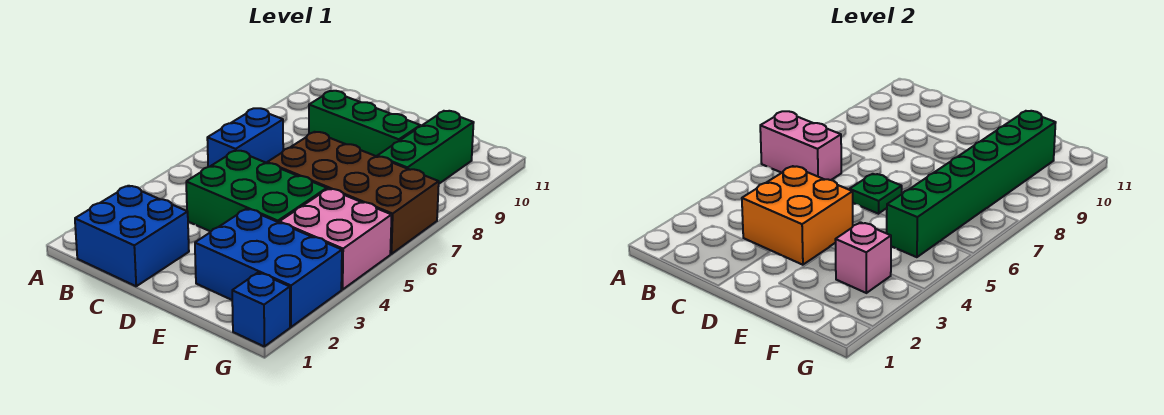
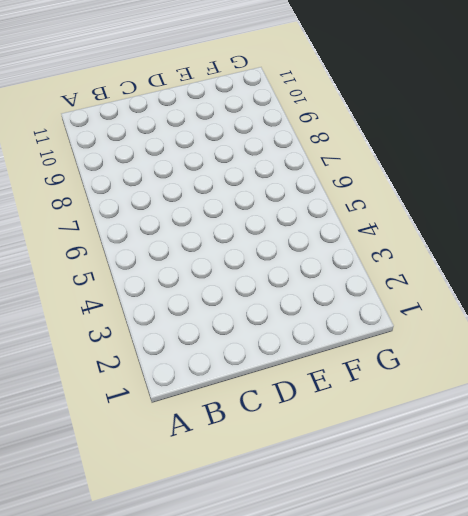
none -> blue brick B1:C2 level 1
none -> blue brick B6:B7 level 1
none -> green brick C4:E5 level 1

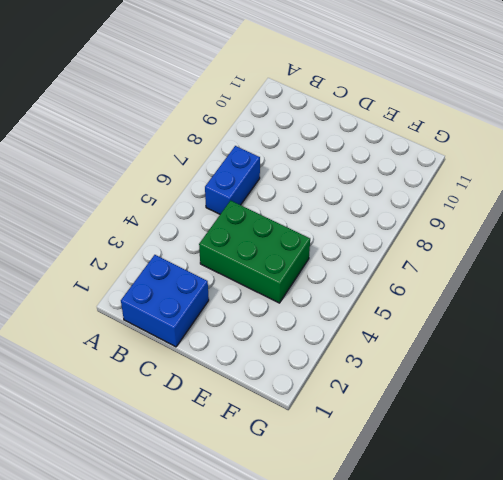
none -> green brick C9:E9 level 1
none -> brown brick D6:G7 level 1
none -> blue brick E2:G3 level 1

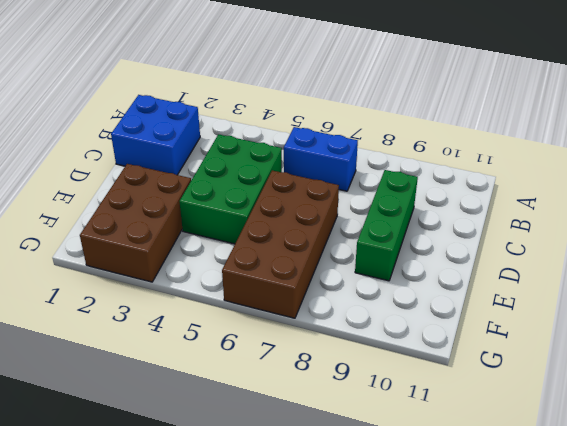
brown brick E2:G3 level 1 -> blue brick E2:G3 level 1
none -> pink brick F4:G5 level 1
none -> green brick F8:F10 level 1
none -> blue brick G1 level 1

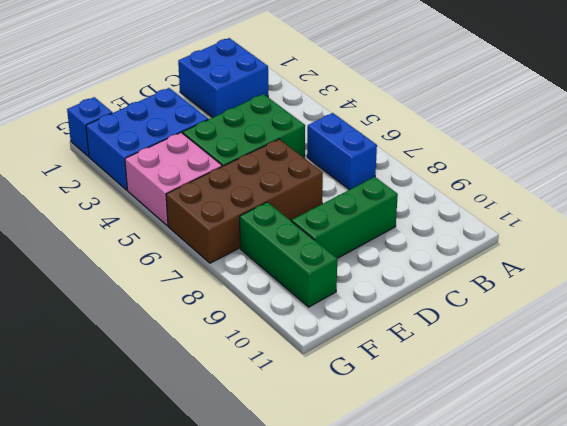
none -> pink brick A6:B6 level 2
none -> orange brick C3:D4 level 2
none -> green plate D6 level 2

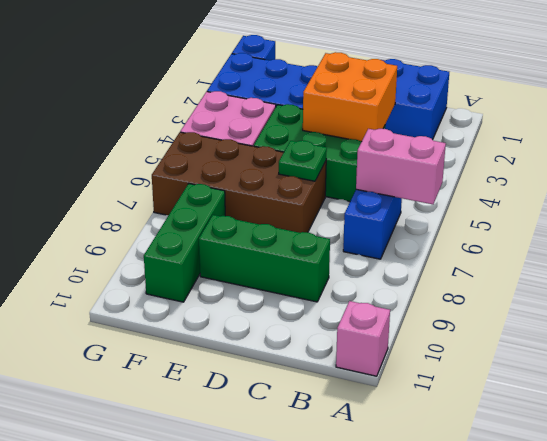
pink brick A11 level 1 -> pink brick F3 level 2
none -> green brick F5:F10 level 2

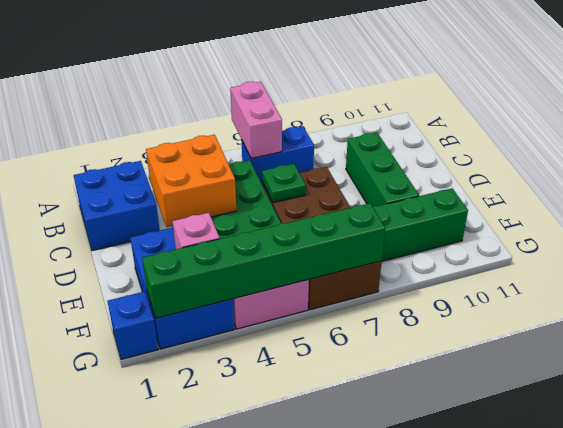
green brick G2:G7 level 2 -> green brick F5:F10 level 2

